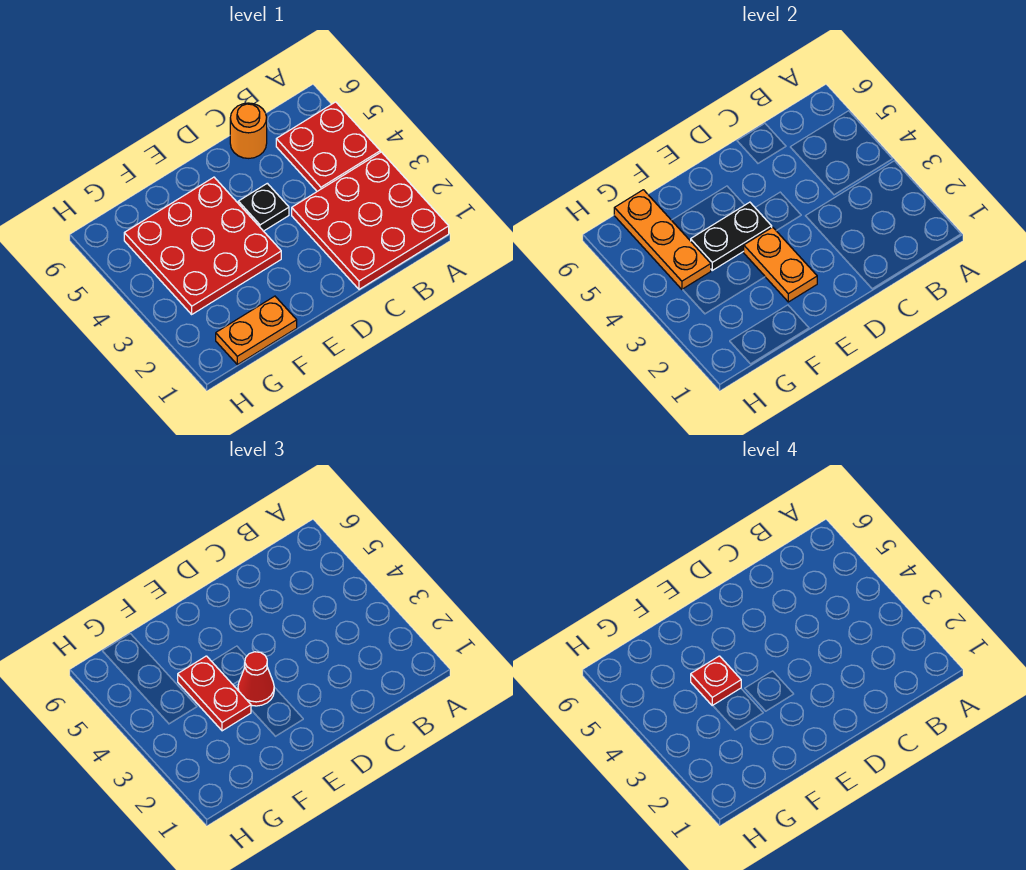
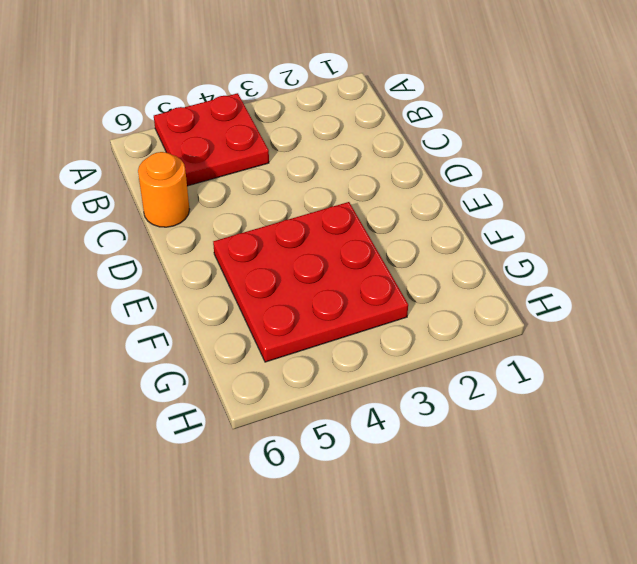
none -> red plate A1:C3 level 1
none -> black plate D4 level 1
none -> orange plate F1:G1 level 1

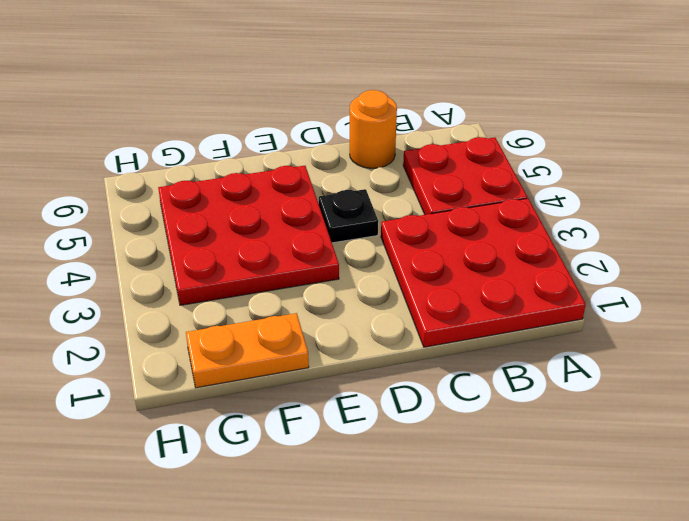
none -> orange plate E2:E3 level 2
none -> black plate E4:F4 level 2
none -> orange plate G4:G6 level 2

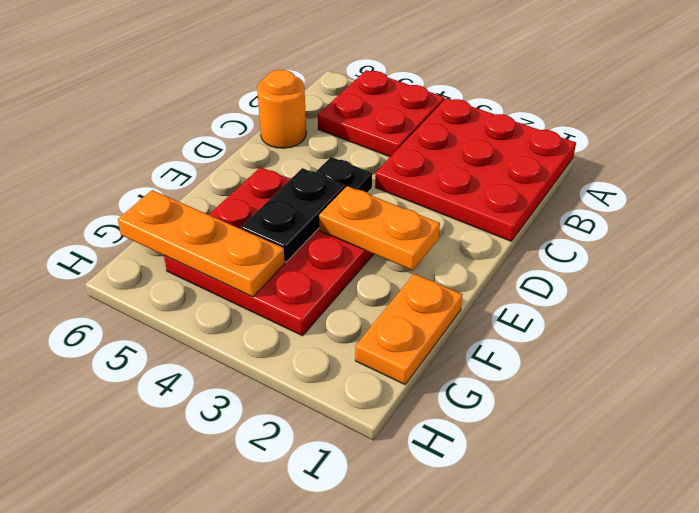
none -> red cone E3 level 3
none -> red plate F3:F4 level 3
none -> red plate F4 level 4

